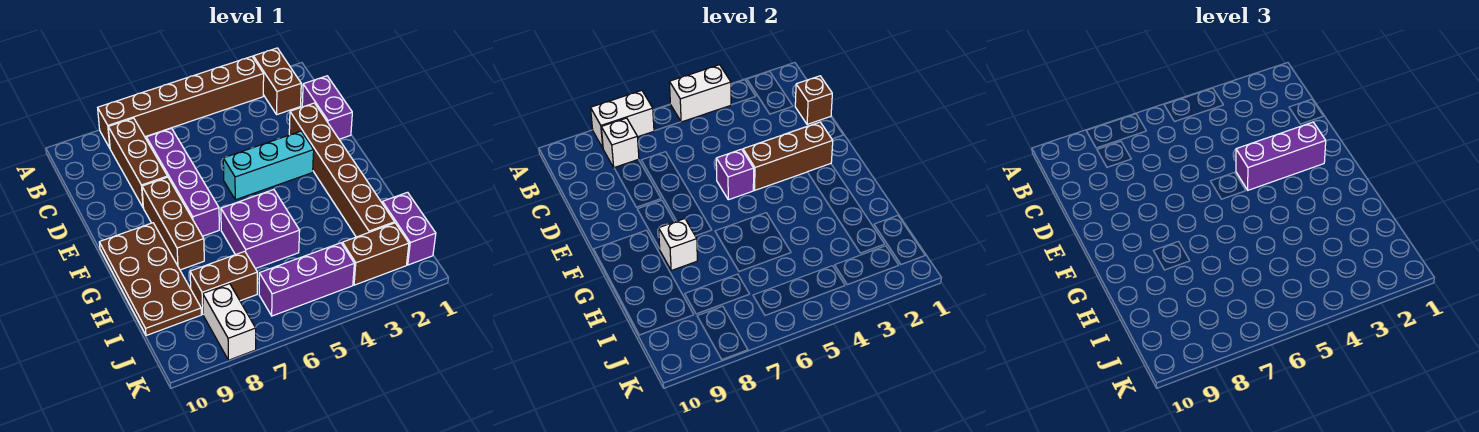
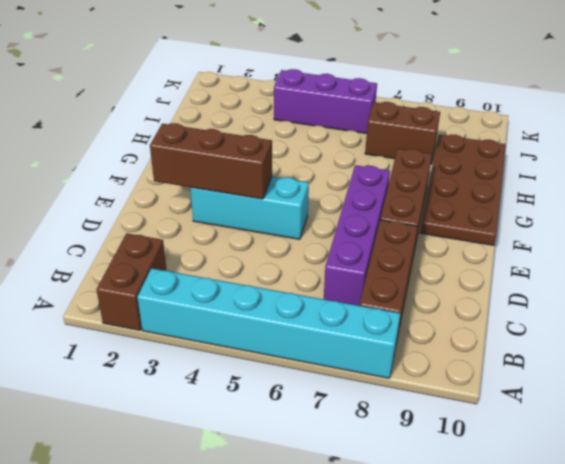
cyan brick A3:A8 level 1 -> brown brick A3:A8 level 1
none -> purple brick C1:D1 level 1
none -> brown brick D2:I2 level 1
none -> purple brick G5:H6 level 1

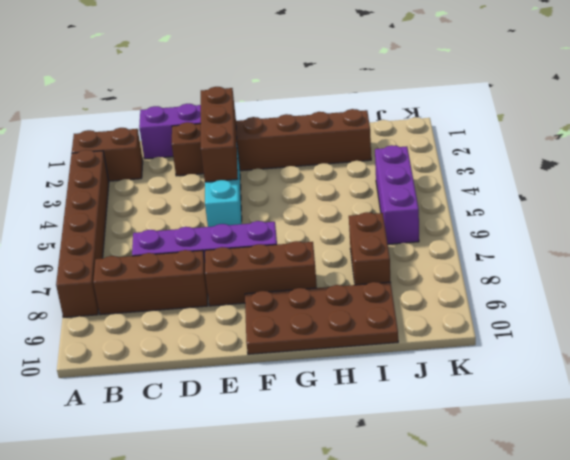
none -> purple brick G5:H6 level 1
none -> purple brick I1:J1 level 1
none -> brown brick J2:J3 level 1

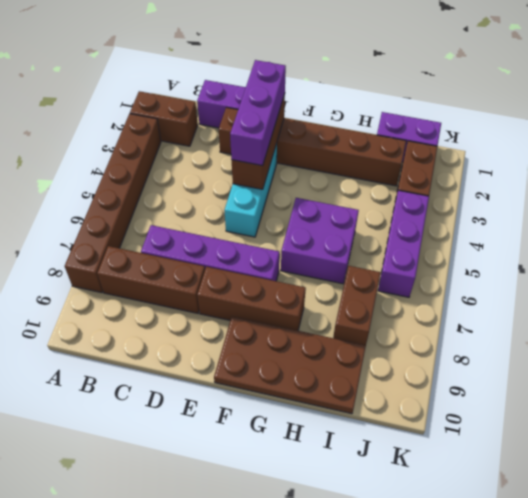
none -> white brick J8:K8 level 1
none -> white brick A4:A5 level 2
none -> white brick A7:A8 level 2

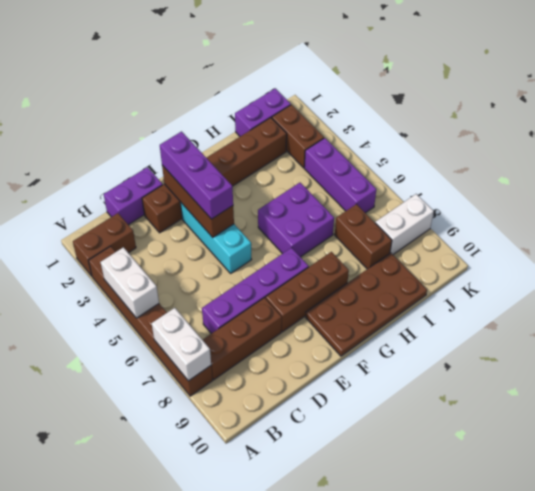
none -> white brick B8 level 2
none -> brown brick C1 level 2
none -> purple brick E5 level 2

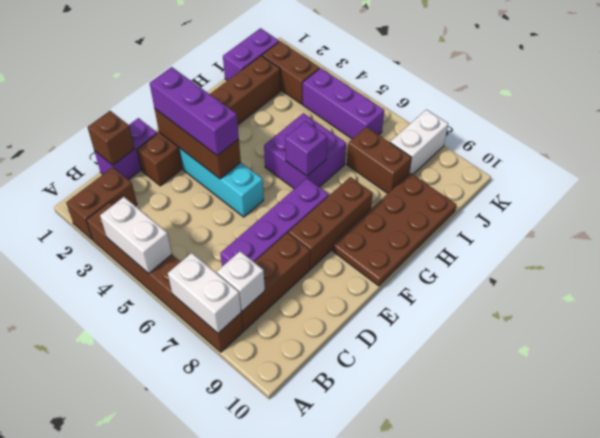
purple brick G6 level 2 -> purple brick E5 level 2
none -> white brick G8 level 2

